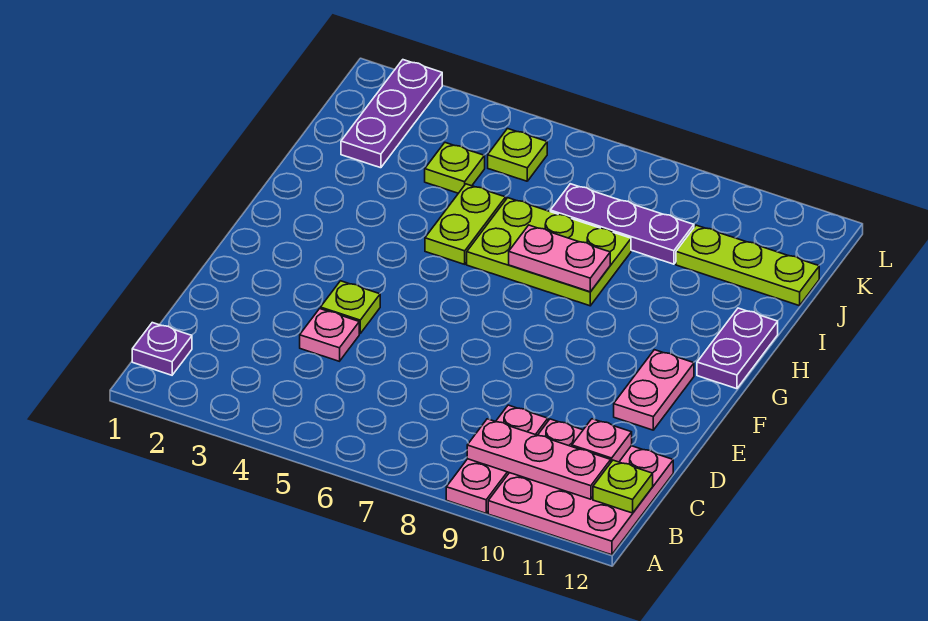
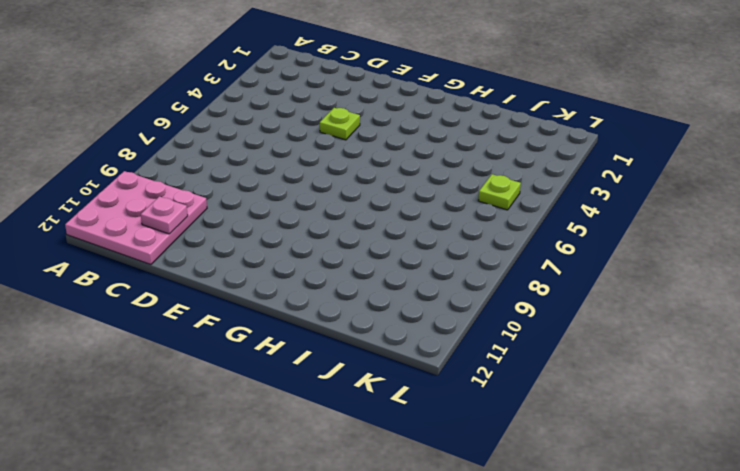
none -> pink plate A9:C9 level 1
none -> purple plate B1 level 1
none -> pink plate D4 level 1

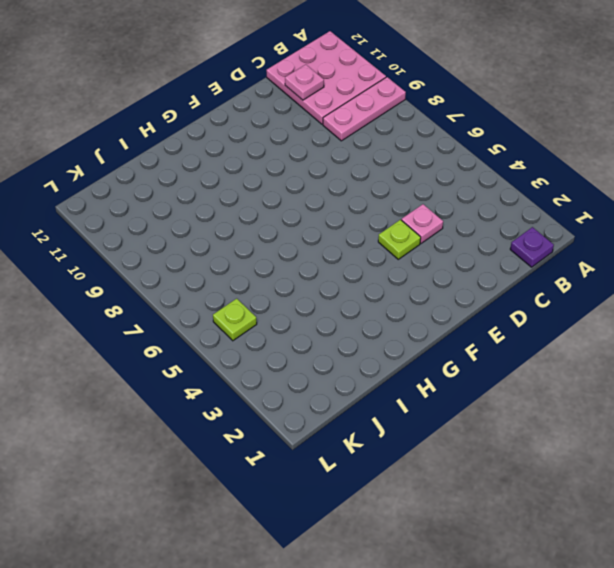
none -> pink plate E11:F11 level 1
none -> purple plate G12:H12 level 1
none -> lime plate H5:I5 level 1

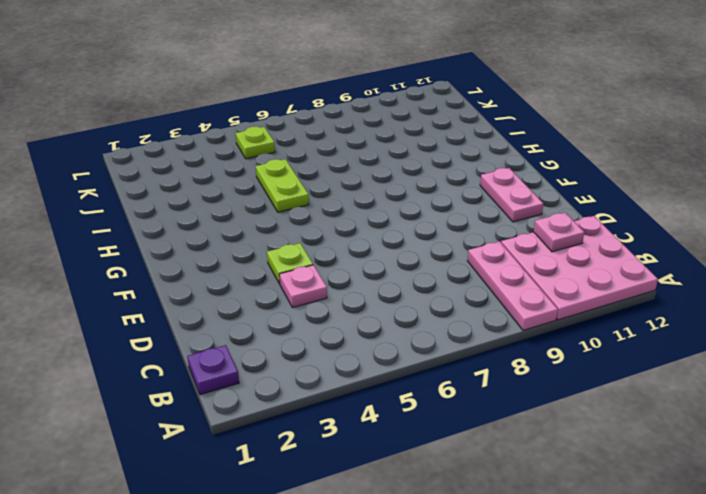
none -> purple plate G12:H12 level 1
none -> lime plate H6:I8 level 1
none -> purple plate J2:L2 level 1

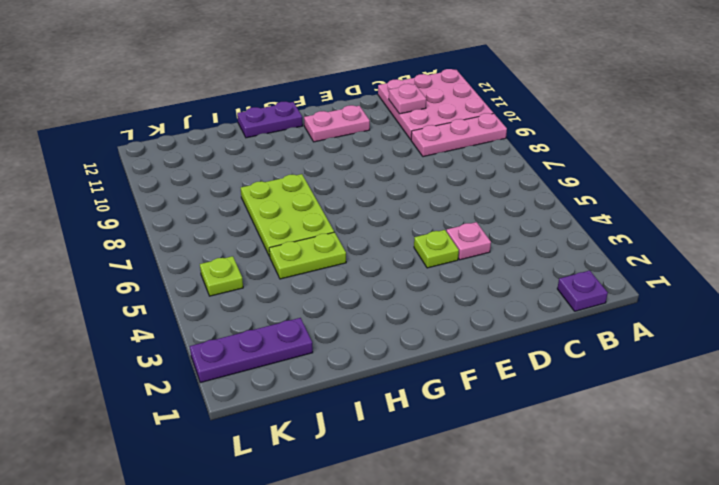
none -> lime plate J4 level 1
none -> purple plate J7:J9 level 1
none -> lime plate J10:J12 level 1

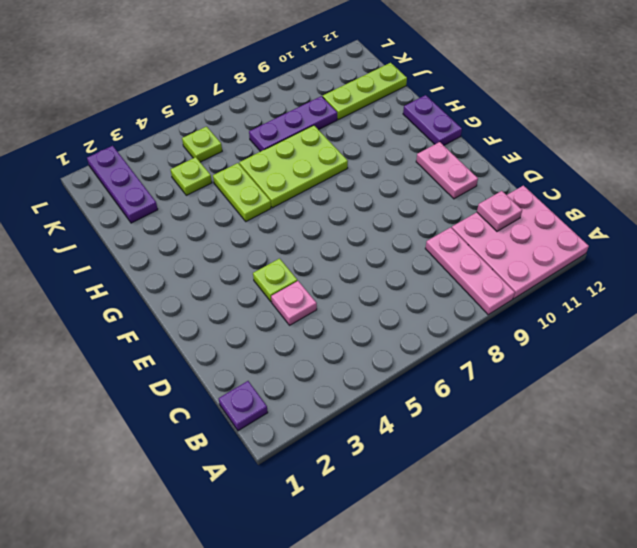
none -> pink plate B9:B11 level 2
none -> lime plate B12 level 2
none -> pink plate H7:H8 level 2

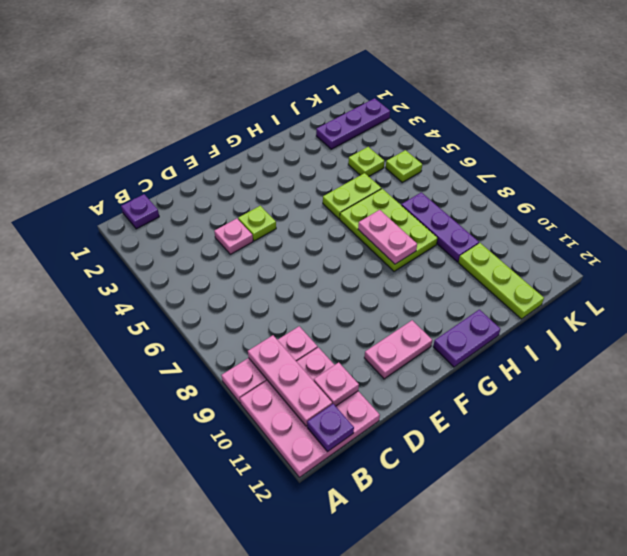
purple plate B12 level 2 -> lime plate B12 level 2

